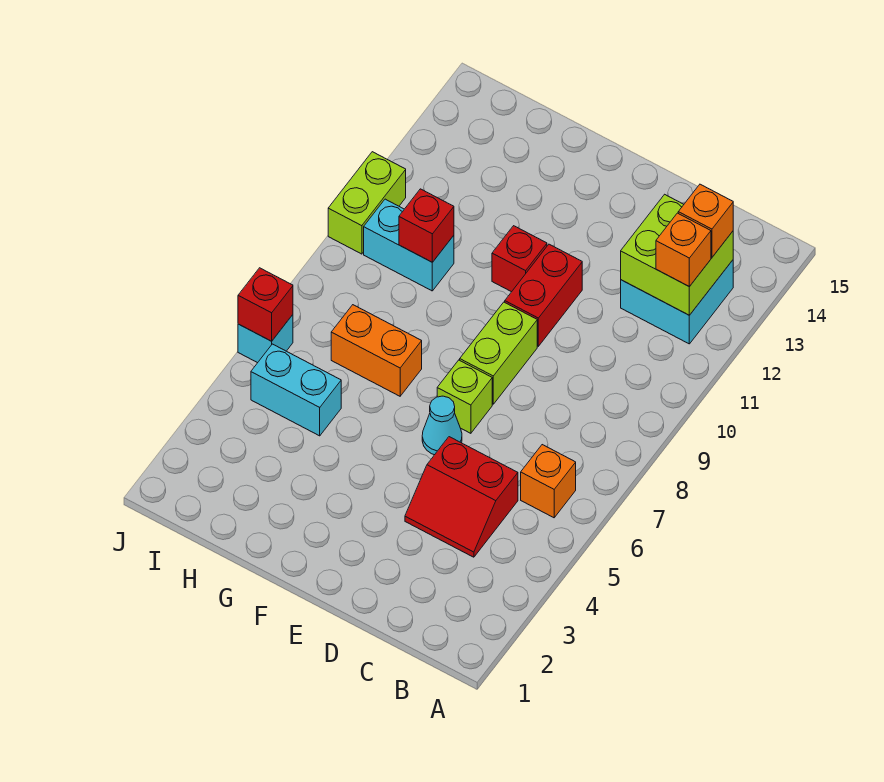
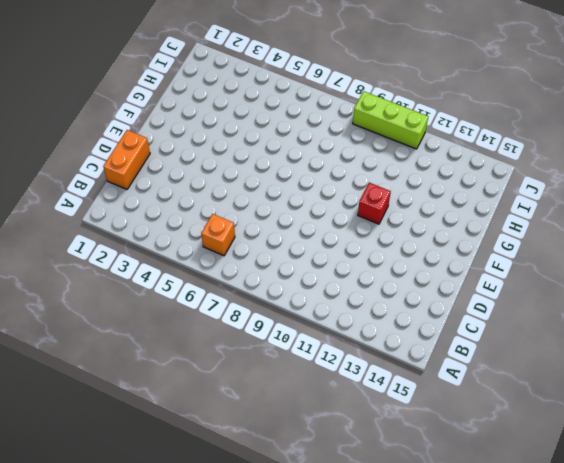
orange brick C1:D1 level 1 -> orange brick G7:H7 level 1
lime brick J9:J11 level 1 -> lime brick J10:J11 level 1
none -> cyan brick B12:C13 level 1
none -> red slope C4:D5 level 1 top 5
none -> cyan cone E6 level 1

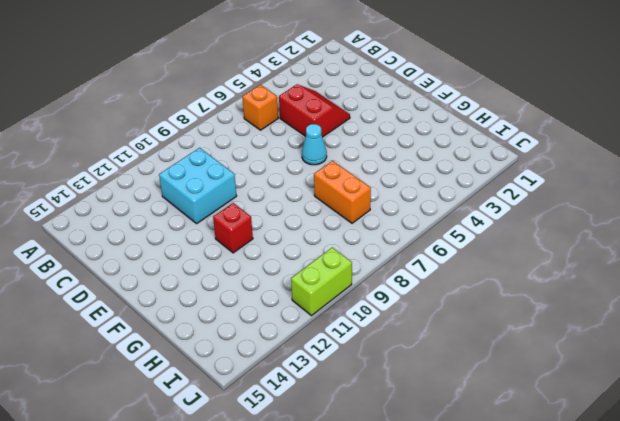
cyan brick C10:D11 level 1 -> cyan brick B12:C13 level 1
none -> lime brick E7 level 1
none -> lime brick E8:E9 level 1
none -> red brick E10:E11 level 1

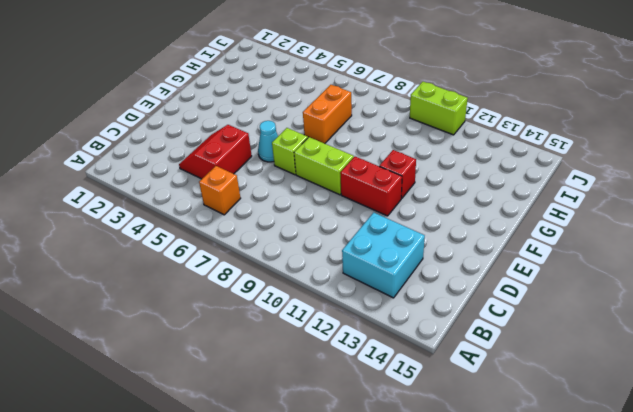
none -> cyan brick H5:I5 level 1
none -> cyan brick H10:I10 level 1
none -> cyan brick J6 level 1

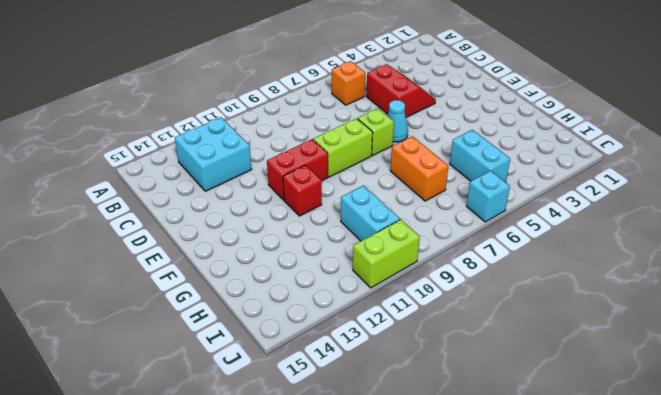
none -> lime brick B12:C13 level 2
none -> red brick H10 level 2
none -> red brick J6 level 2

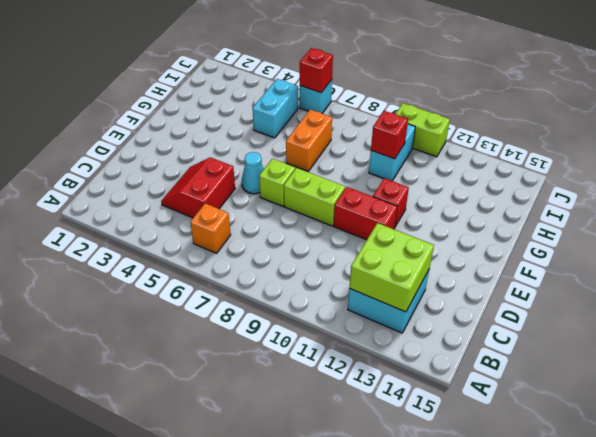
none -> orange brick B12 level 3
none -> orange brick B13 level 3

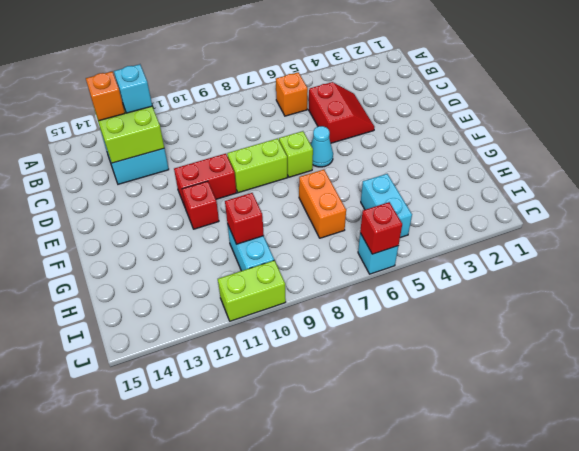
cyan brick B12 level 3 -> orange brick B12 level 3

